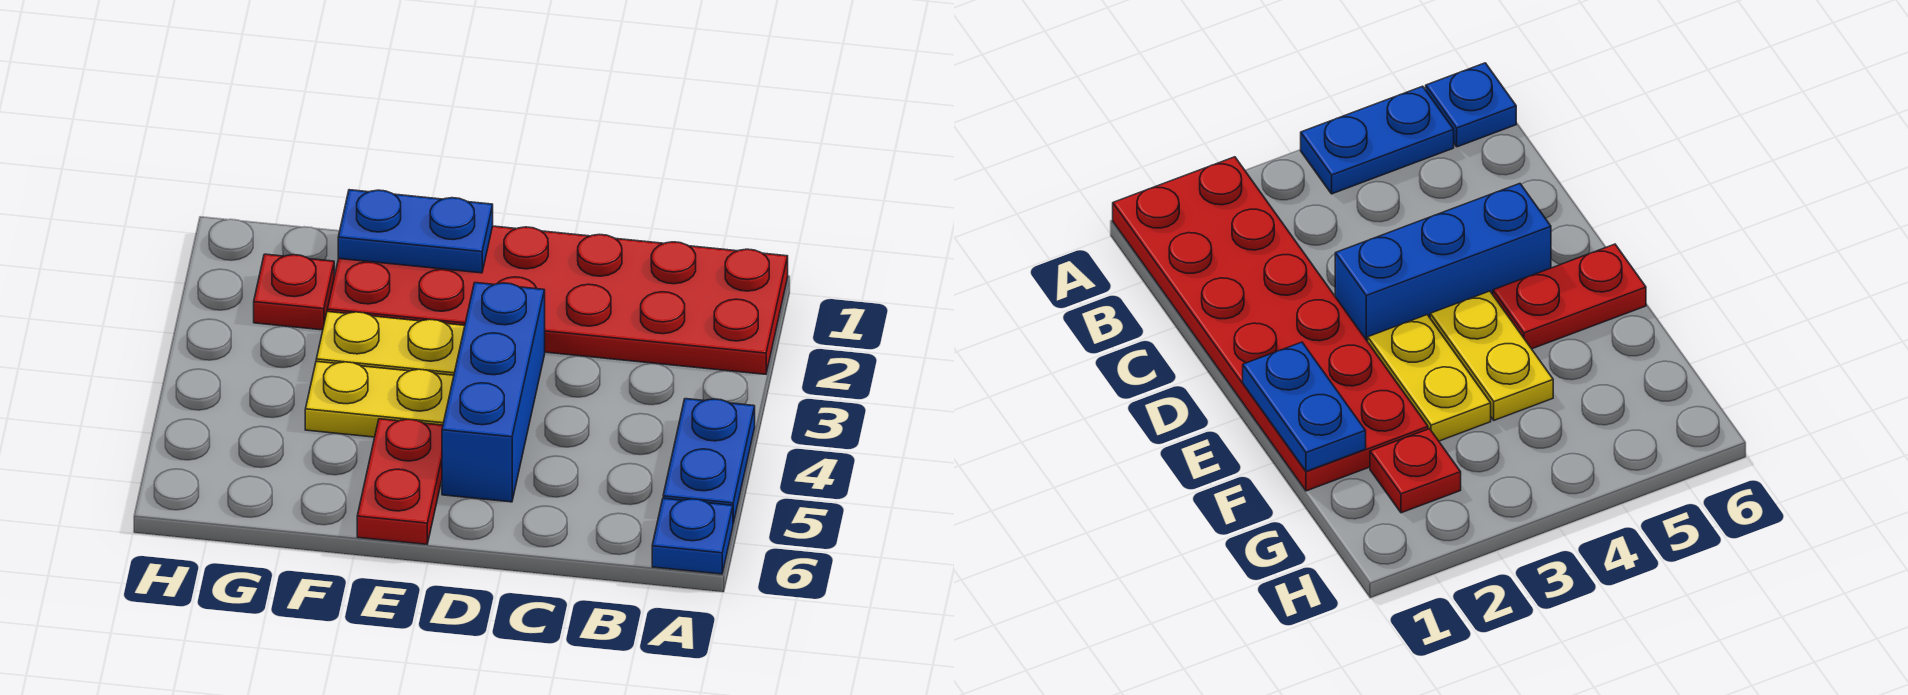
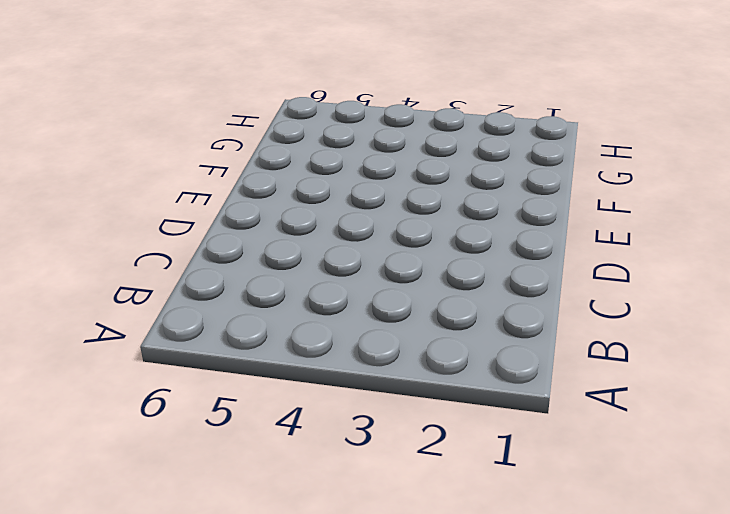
none -> red plate A1:F2 level 1
none -> blue plate A4:A5 level 1

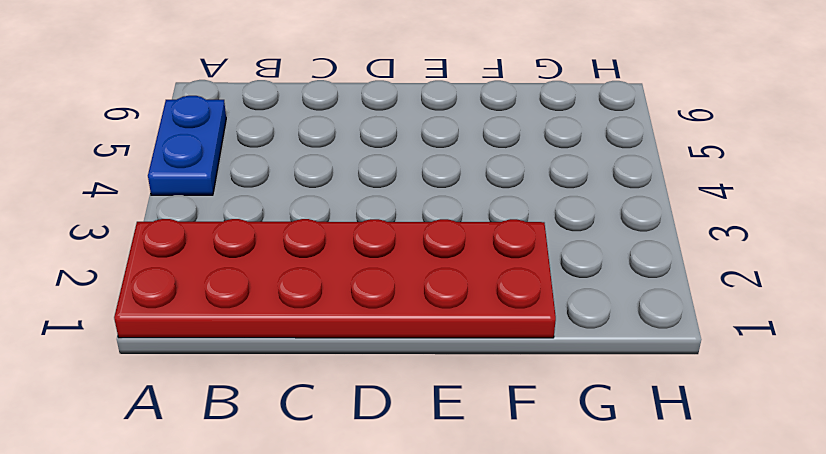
none -> blue plate A6 level 1
none -> blue brick D3:D5 level 1

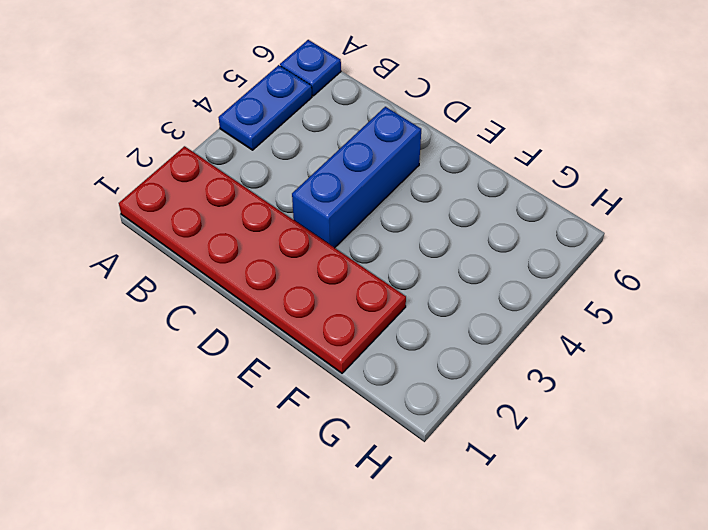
none -> yellow plate E3:F3 level 1
none -> yellow plate E4:F4 level 1

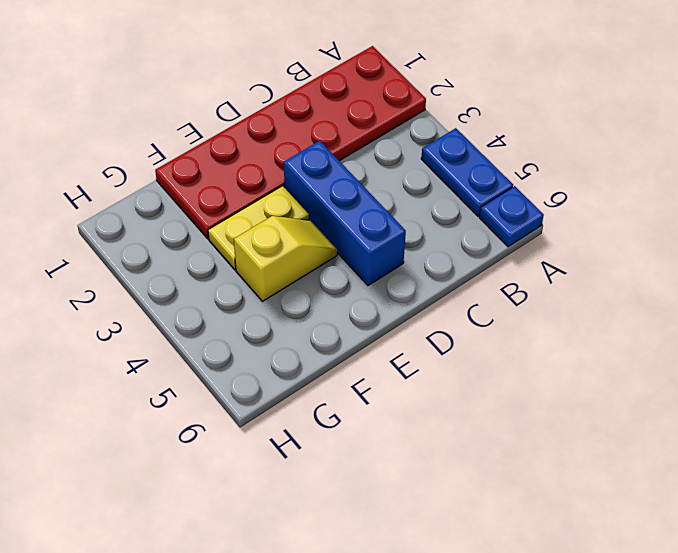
yellow slope E4:F4 level 1 top F -> yellow plate E4:F4 level 1
none -> red plate E5:E6 level 1
none -> red plate G2 level 1

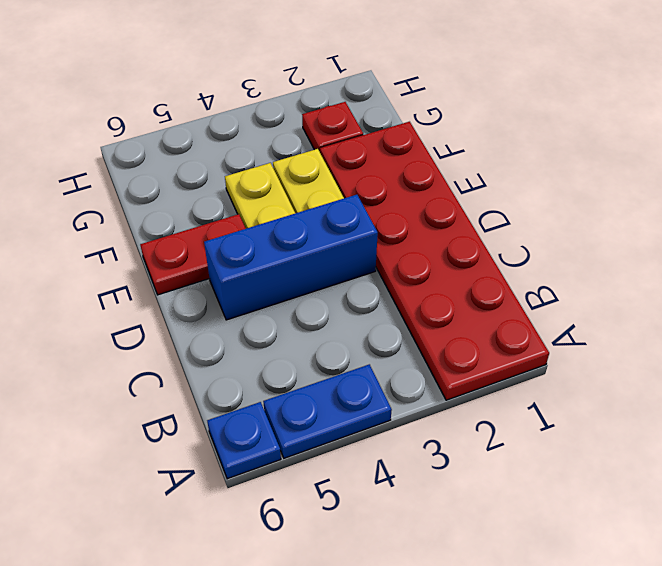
none -> blue plate E1:F1 level 2

